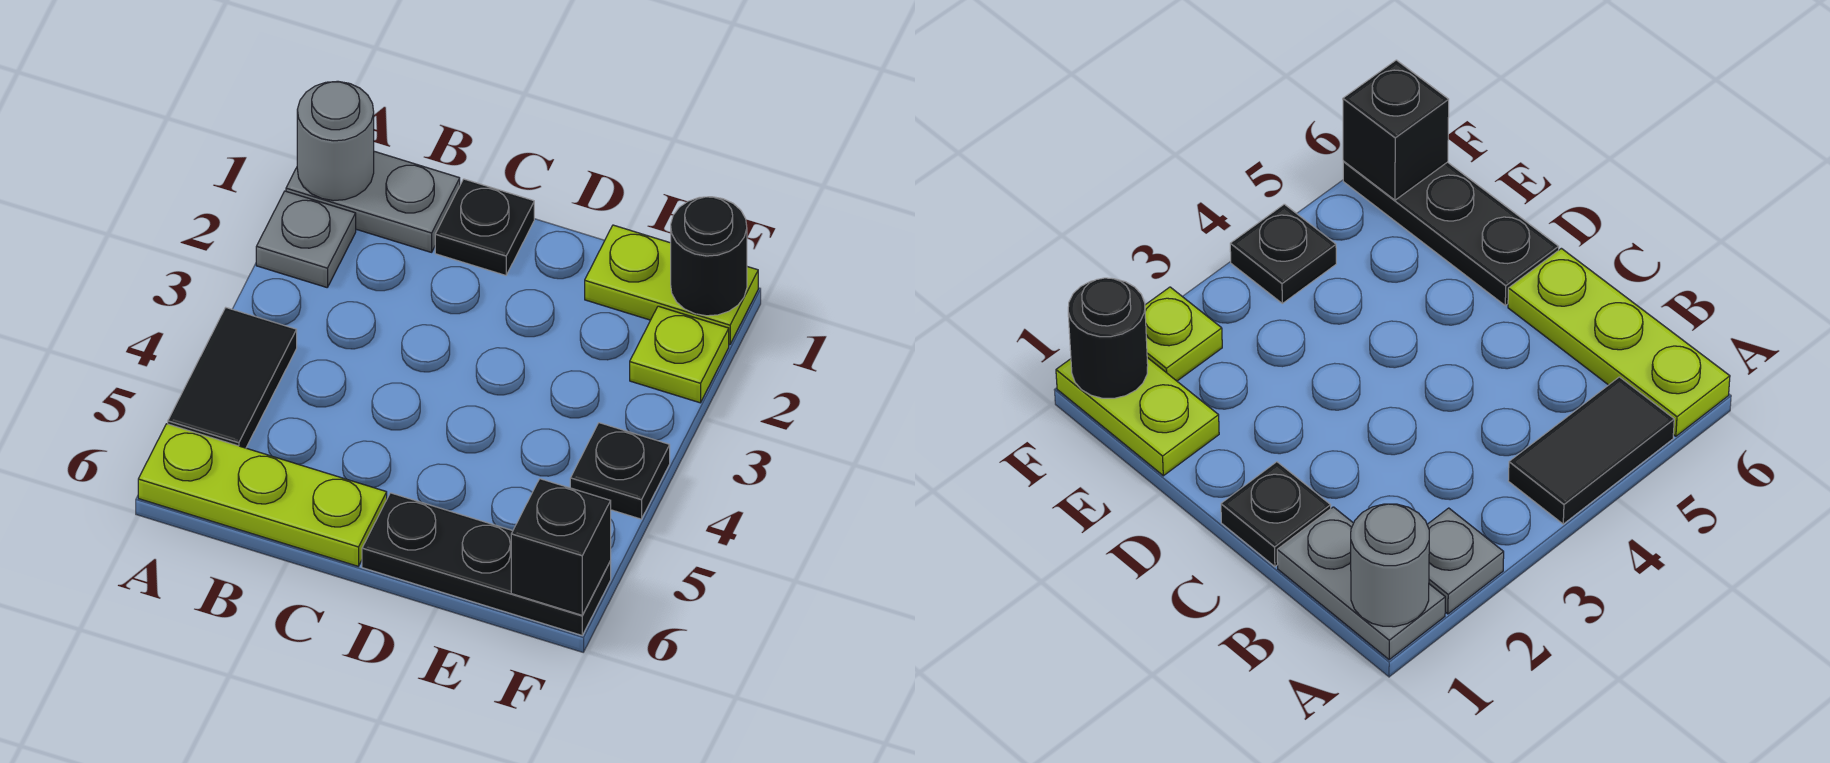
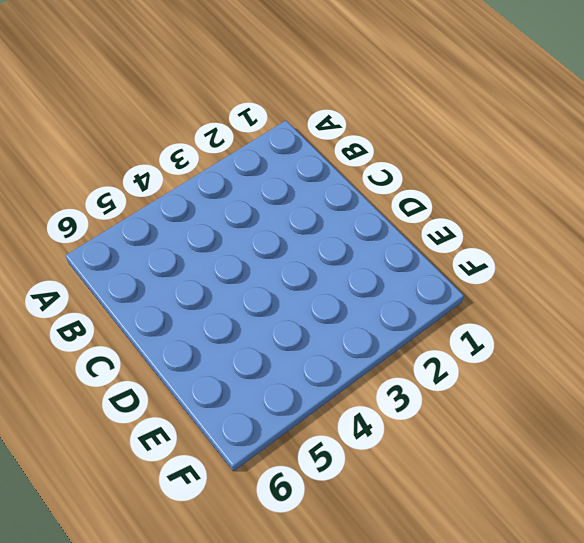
none -> grey plate A1:B1 level 1
none -> grey plate A2 level 1
none -> black tile A4:A5 level 1

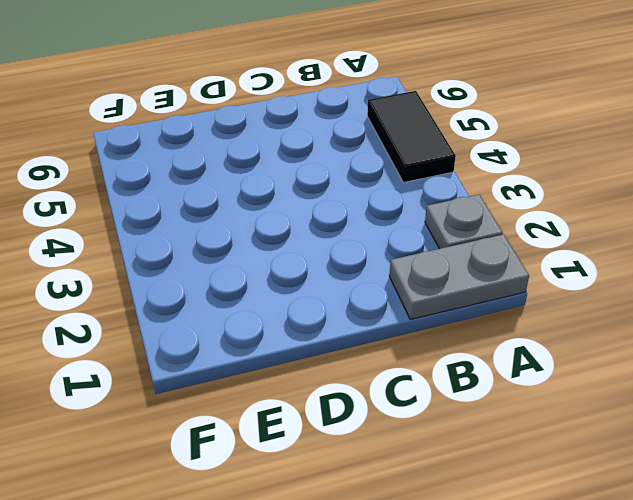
none -> lime plate A6:C6 level 1
none -> black plate C1 level 1
none -> black plate D6:F6 level 1

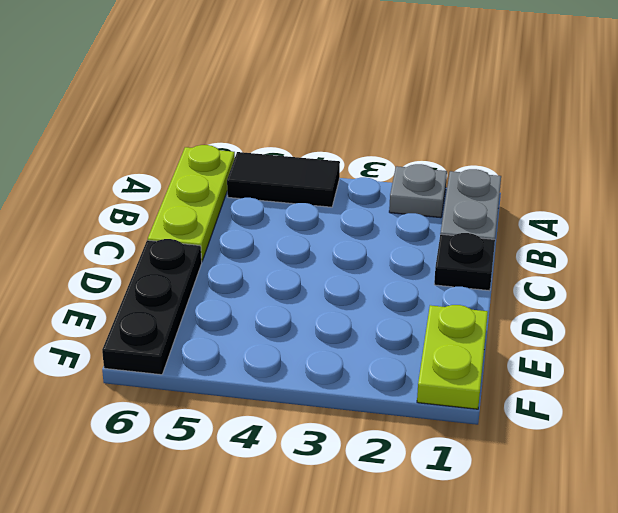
none -> lime plate F2 level 1
none -> black plate F4 level 1
none -> grey round brick A1 level 2

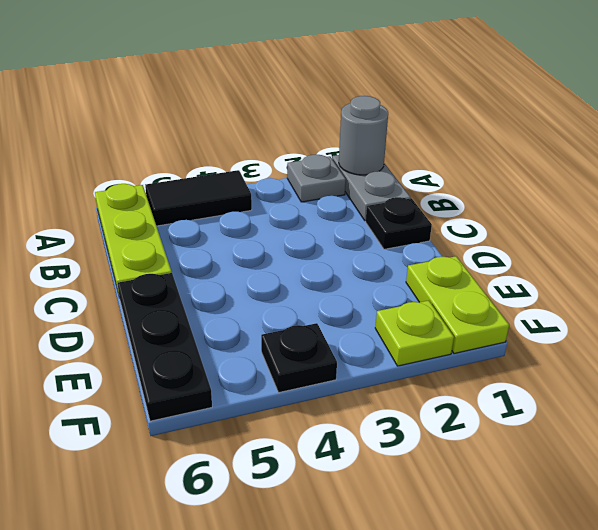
none -> black round brick F1 level 2
none -> black brick F6 level 2

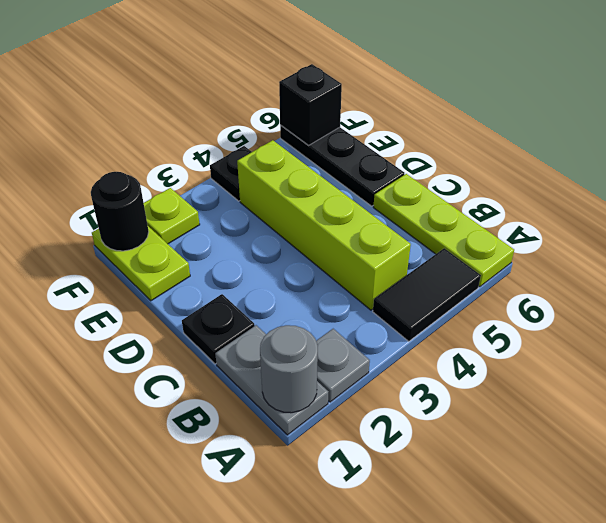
lime brick B4:E4 level 1 -> none

